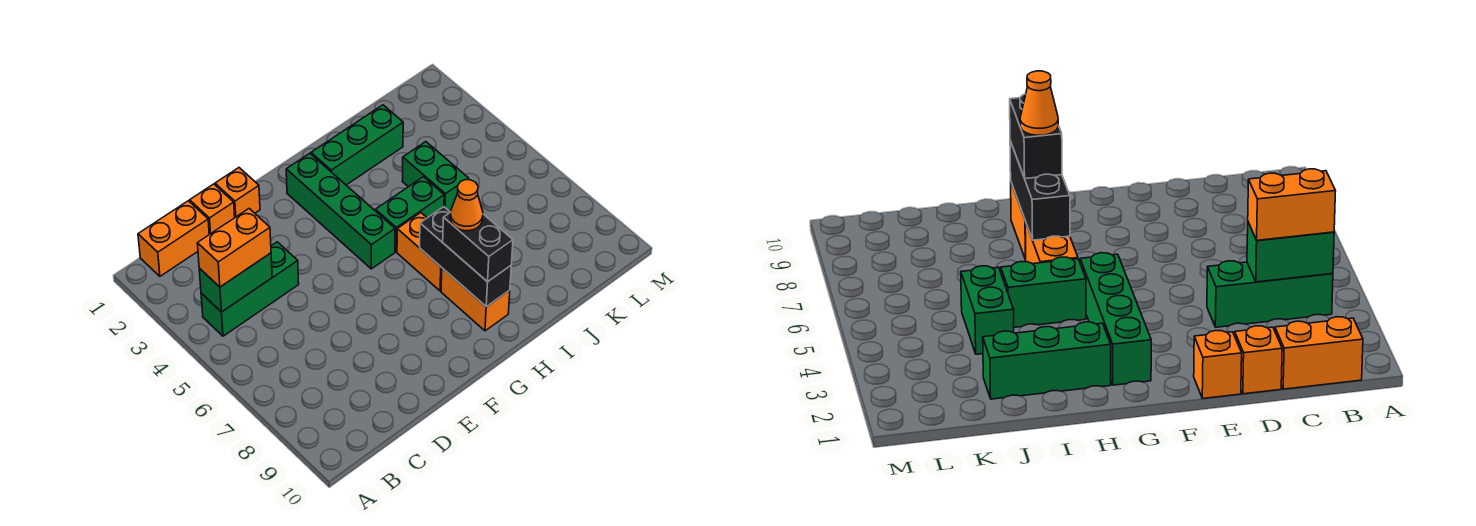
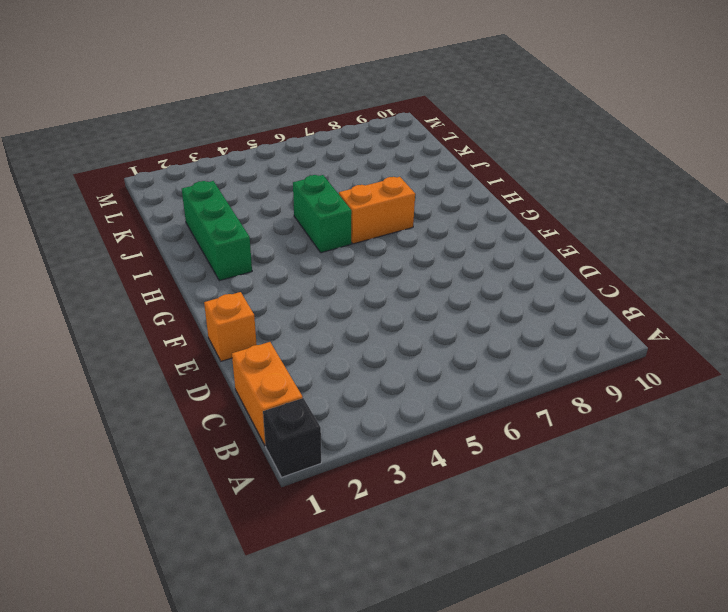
black brick A1 level 1 -> none
none -> green brick B4:D4 level 1
none -> orange brick D1 level 1
none -> green brick G2:G5 level 1

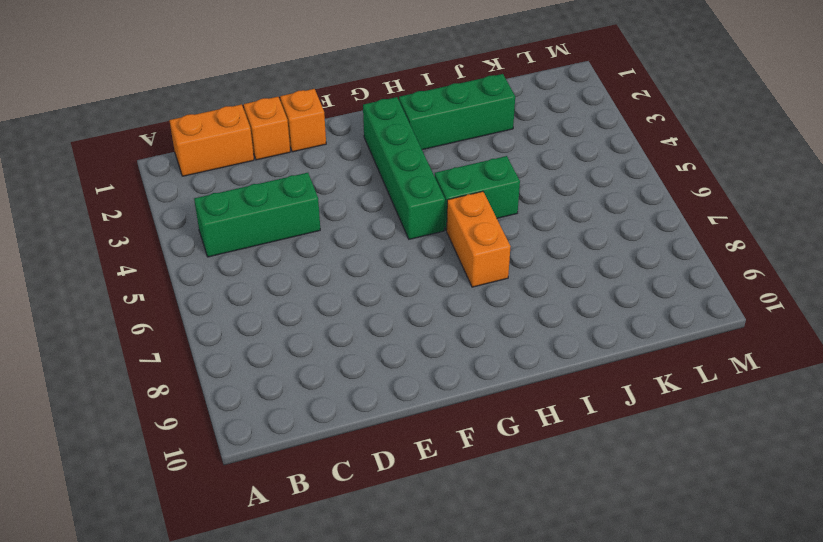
none -> orange brick H8:H9 level 1
none -> green brick J4:J5 level 1
none -> green brick B4:C4 level 2

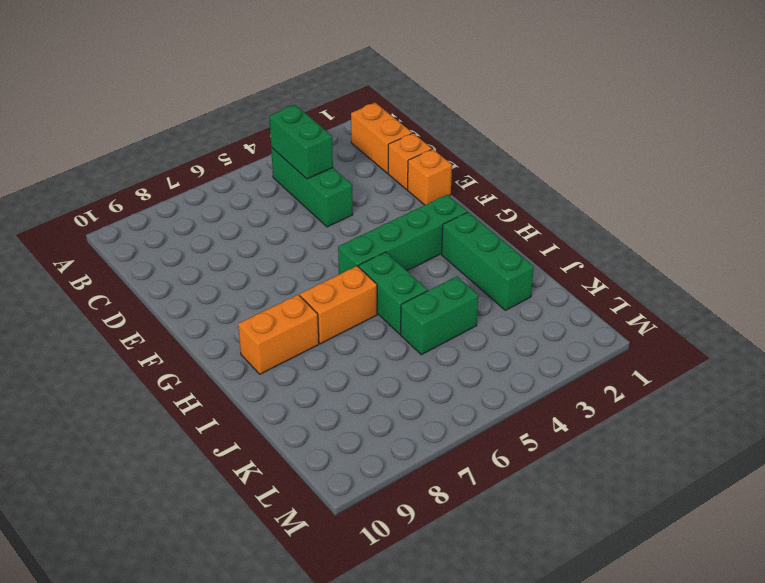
none -> black brick H7:H9 level 2
none -> orange brick B4:C4 level 3
none -> black brick H8:H9 level 3

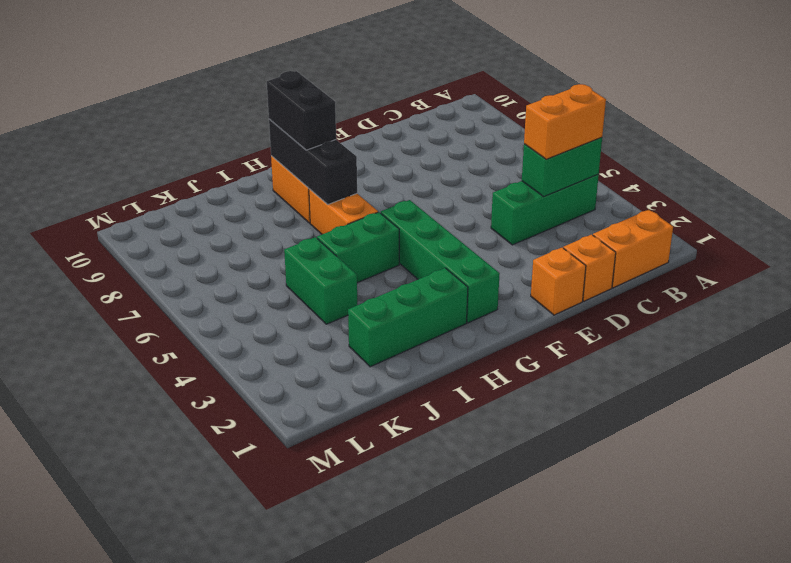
none -> orange cone H8 level 4

